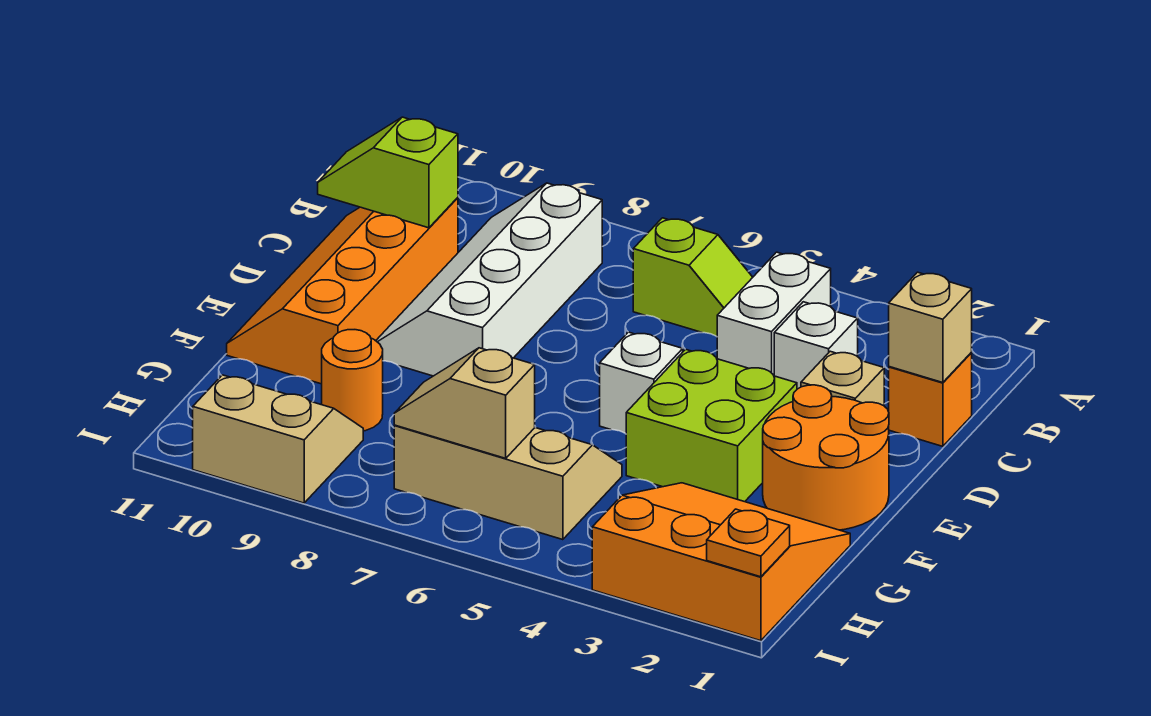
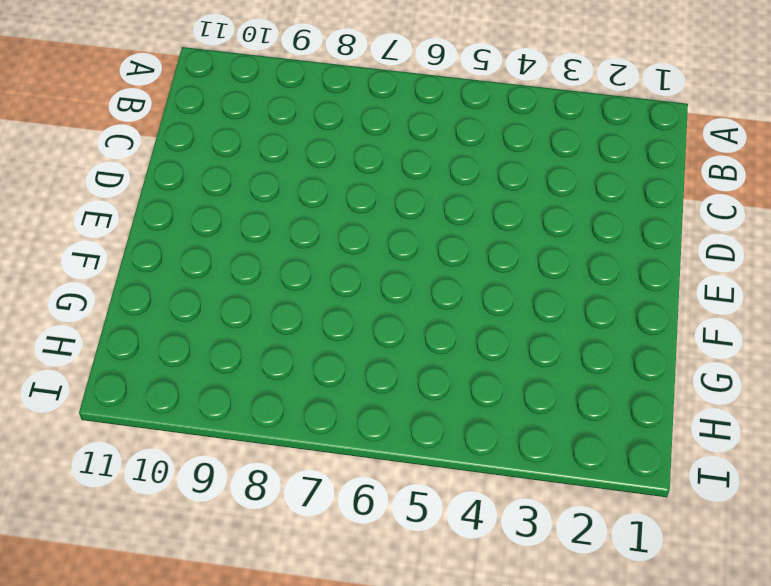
none -> white brick B4:C4 level 1
none -> lime slope B5:B6 level 1 top 6
none -> white slope B8:E9 level 1 top 8

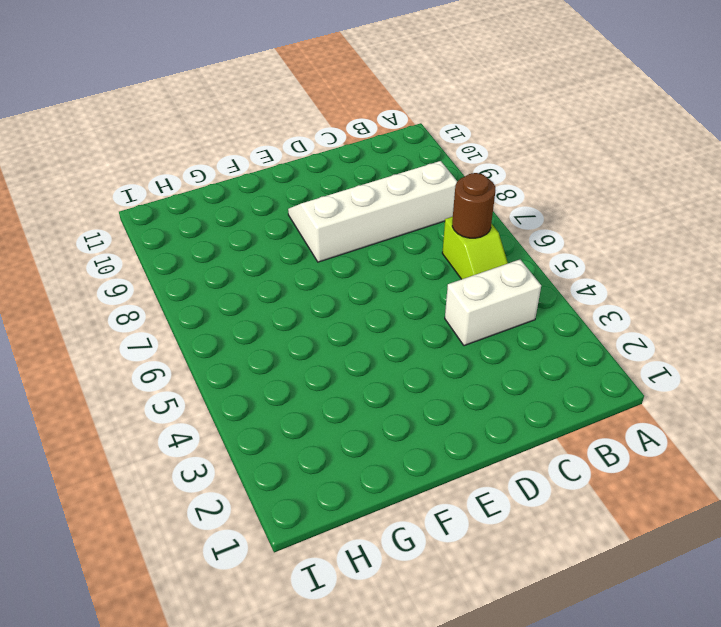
brown round brick B6 level 2 -> none
none -> orange brick C1 level 1
none -> white brick C3 level 1
none -> orange slope C10:F11 level 1 top 10

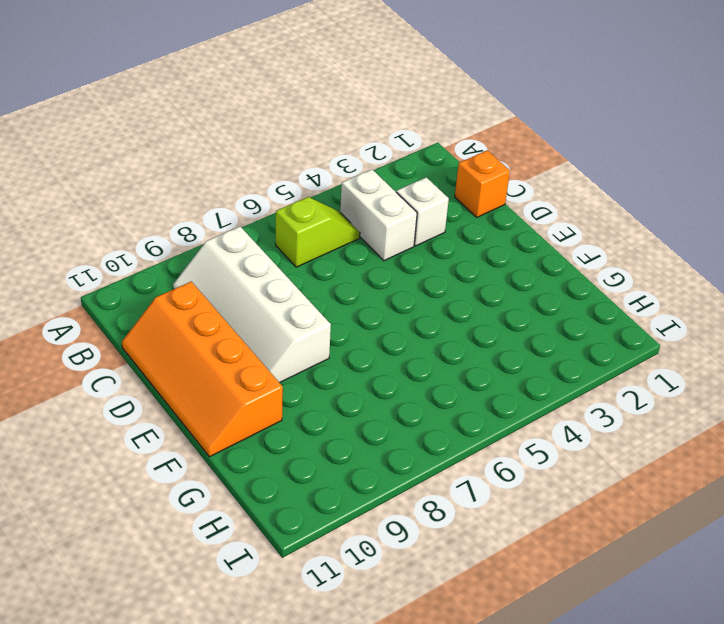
none -> tan brick D2 level 1
none -> orange round brick E1:F2 level 1
none -> lime brick E3:F4 level 1

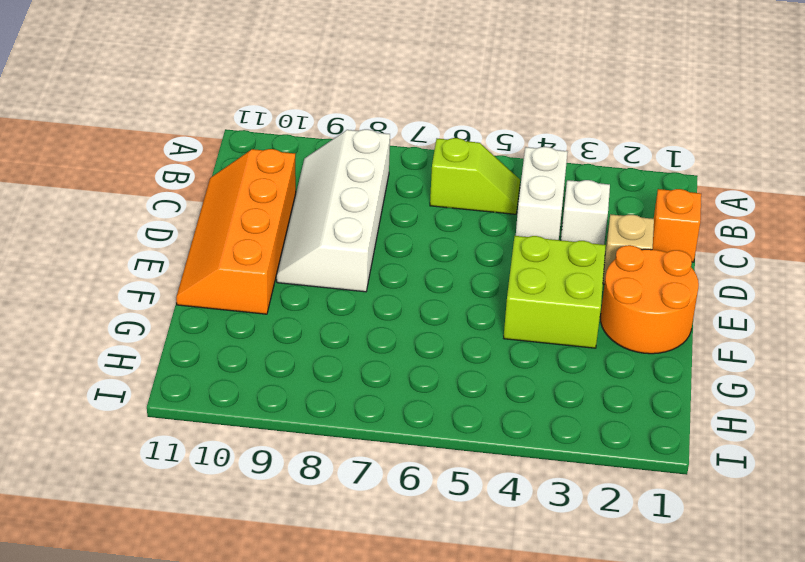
none -> white brick E5 level 1
none -> orange slope G1:I3 level 1 top I
none -> tan slope G5:H7 level 1 top H

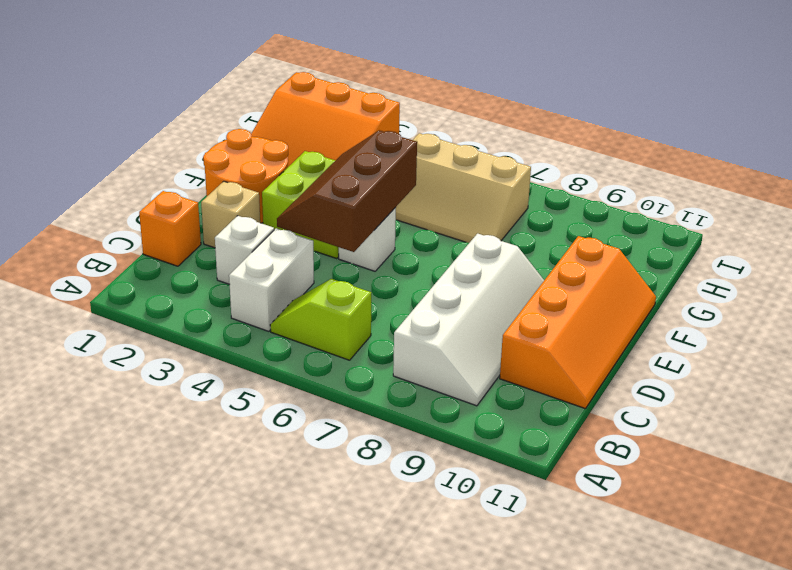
brown slope D4:F5 level 2 top 5 -> none
none -> orange round brick G9 level 1
none -> tan slope H9:I10 level 1 top I
none -> tan brick C1 level 2

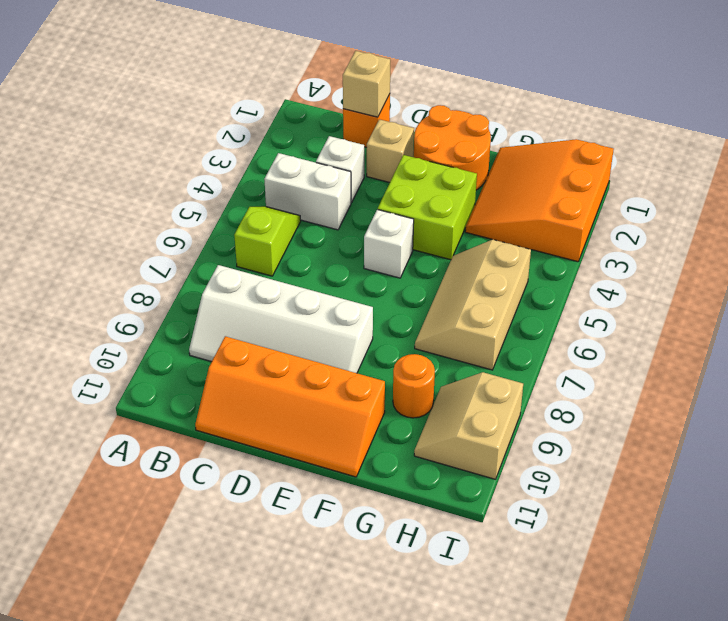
none -> lime slope C10:C11 level 2 top 10
none -> tan slope H6:H7 level 2 top 6
none -> orange plate I1 level 2

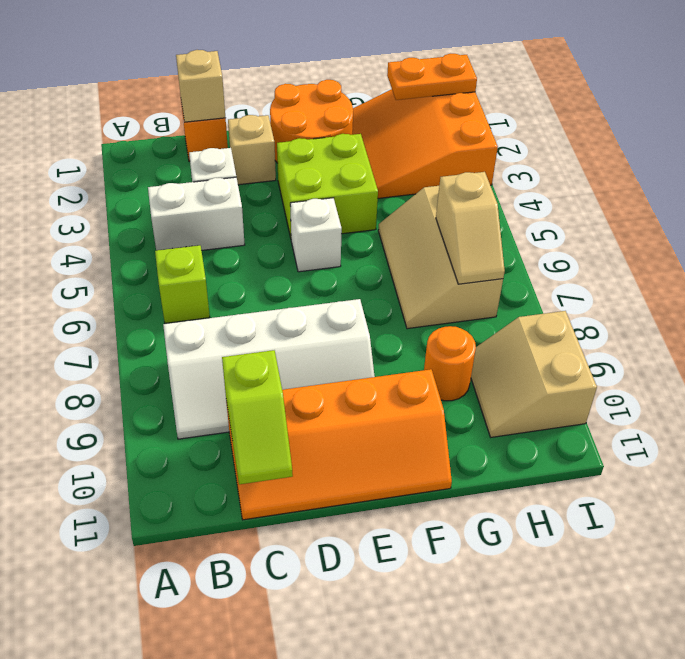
orange plate H1:I1 level 2 -> orange plate I1 level 2

